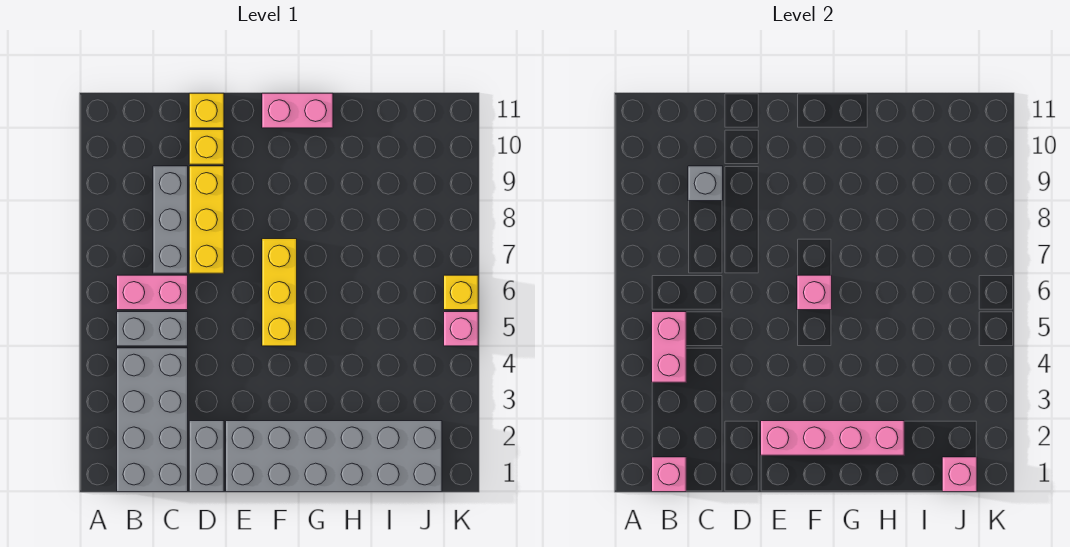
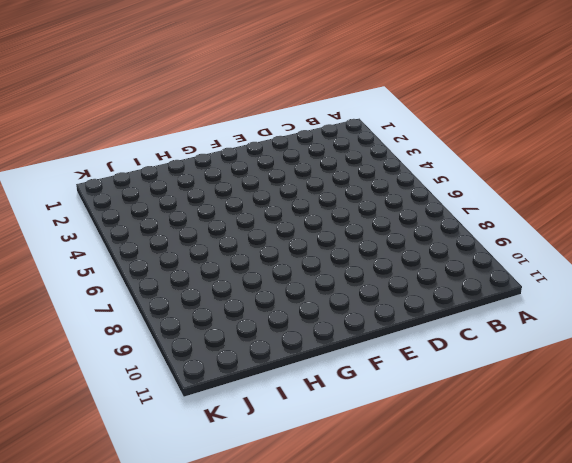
none -> grey brick B1:C4 level 1
none -> grey brick B5:C5 level 1
none -> pink brick B6:C6 level 1

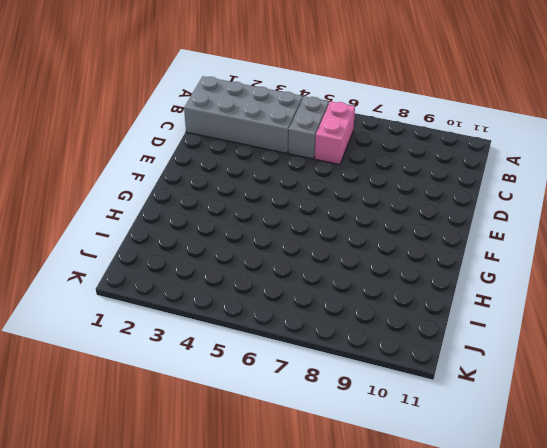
none -> grey brick C7:C9 level 1
none -> grey brick D1:D2 level 1
none -> yellow brick D7:D9 level 1

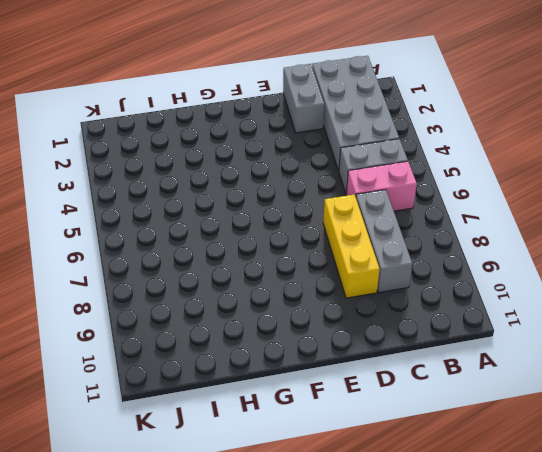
none -> yellow brick D10 level 1
none -> yellow brick D11 level 1
none -> grey brick E1:J2 level 1

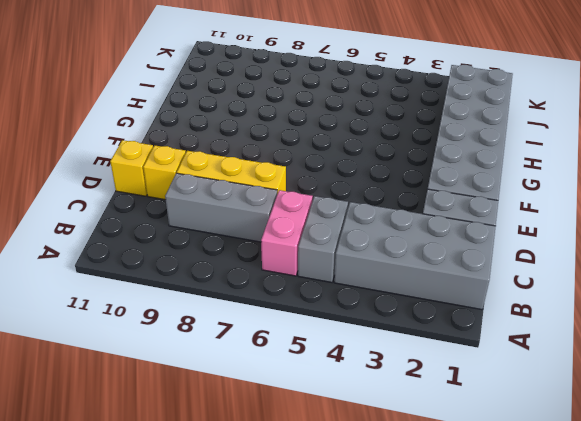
none -> yellow brick F5:F7 level 1
none -> pink brick F11:G11 level 1
none -> pink brick K5 level 1

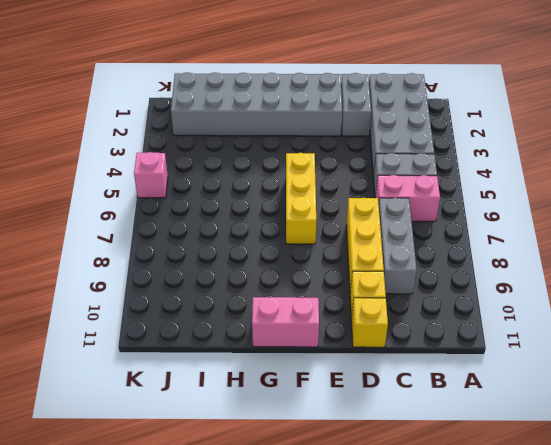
none -> yellow brick K6 level 1
none -> pink brick B1 level 2
none -> pink brick B4:B5 level 2

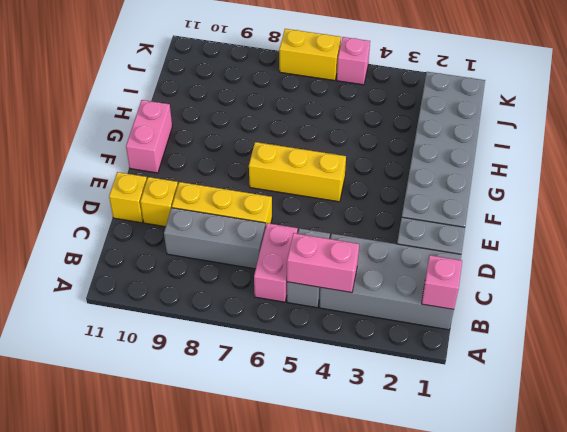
yellow brick K6:K7 level 1 -> yellow brick K6 level 1
none -> grey brick C9 level 2
none -> pink brick E2:H2 level 2
none -> pink brick F6 level 2

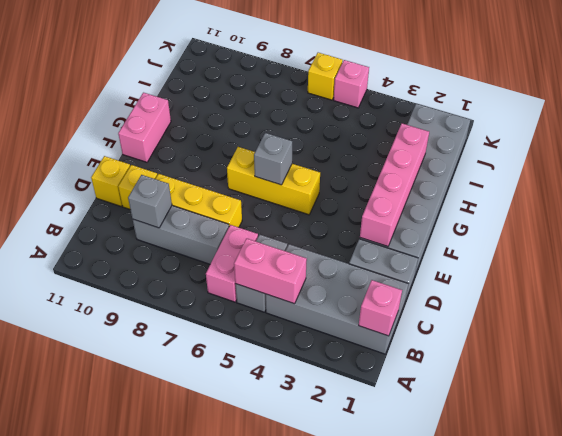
grey brick F6 level 2 -> pink brick F6 level 2
none -> pink brick J1 level 2

